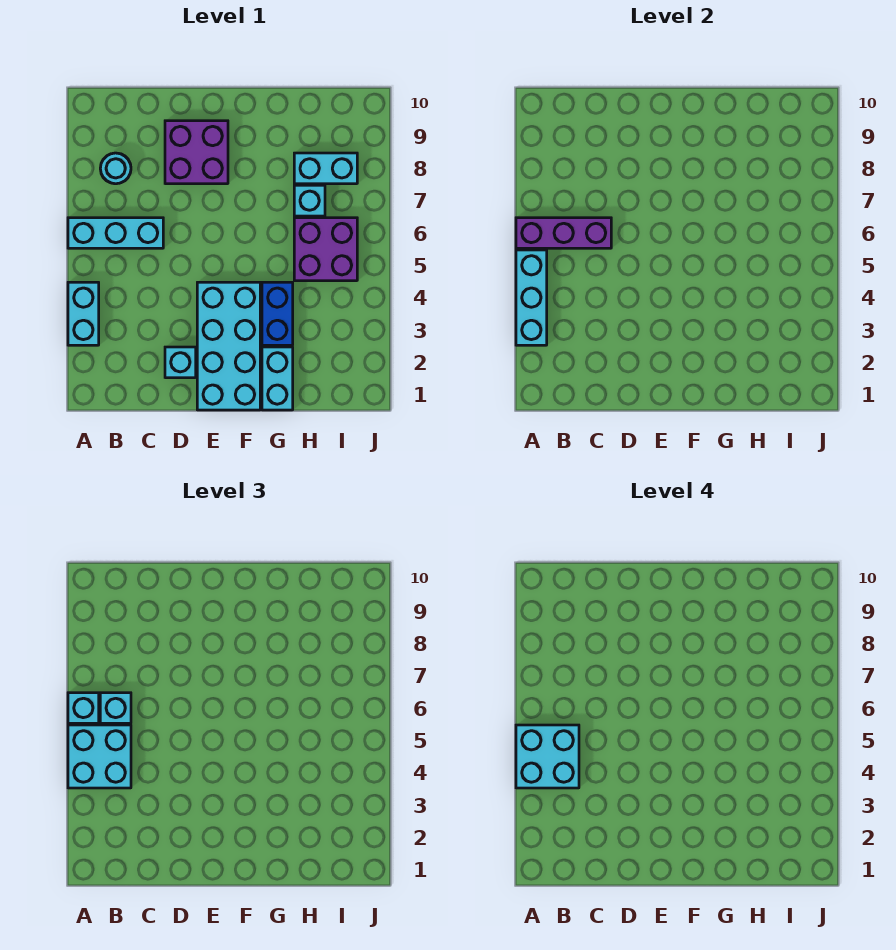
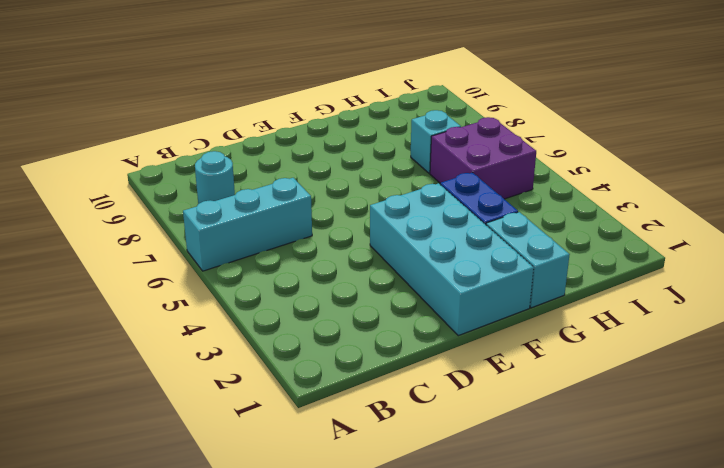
none -> cyan brick A3:A4 level 1
none -> cyan brick D2 level 1
none -> purple brick D8:E9 level 1

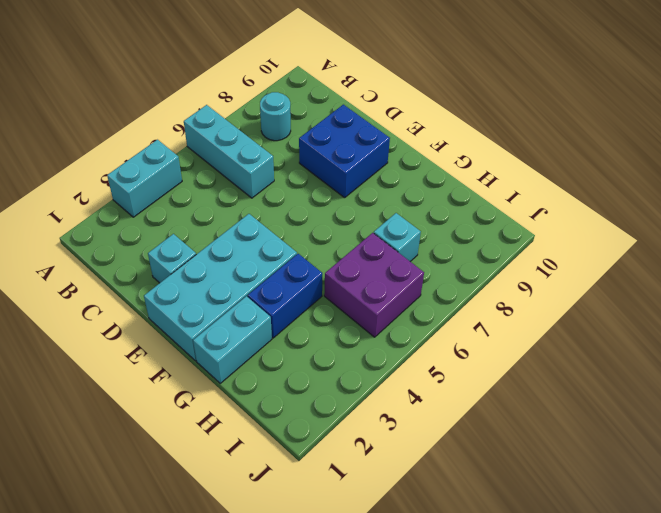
blue brick D8:E9 level 1 -> purple brick D8:E9 level 1
none -> cyan brick H8:I8 level 1
none -> cyan brick A3:A5 level 2
none -> purple brick A6:C6 level 2

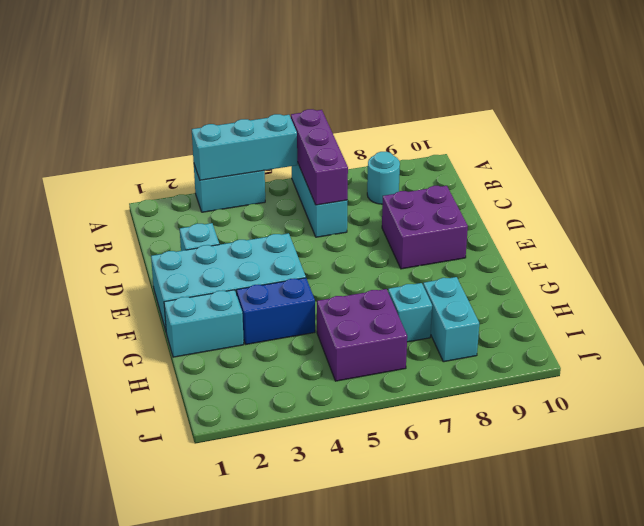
none -> cyan brick A4:B5 level 3
none -> cyan brick A6 level 3
none -> cyan brick B6 level 3

